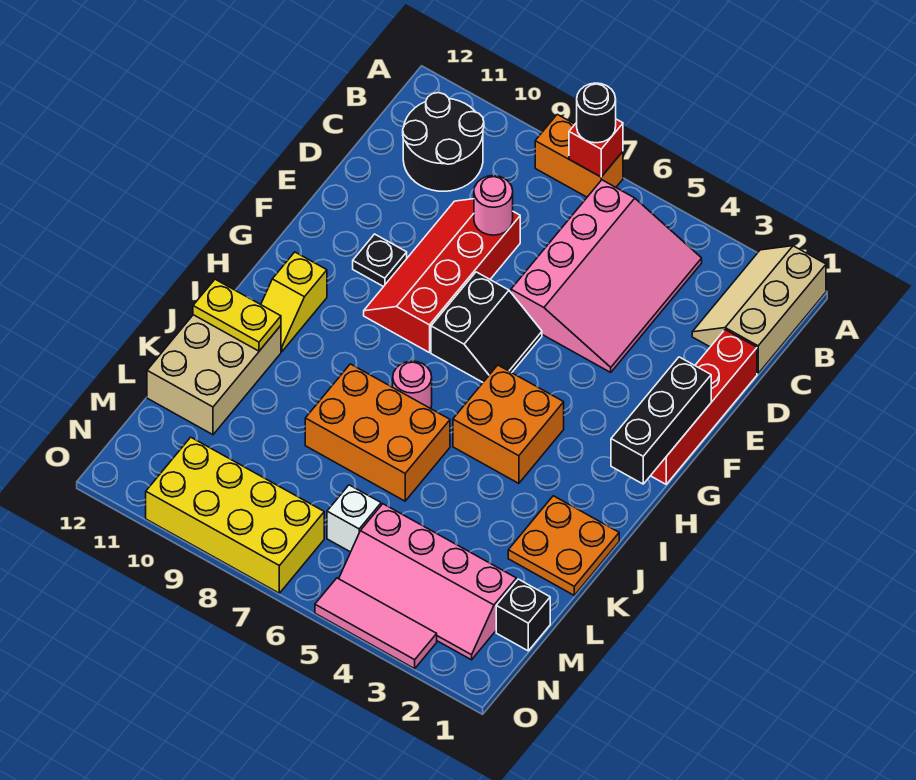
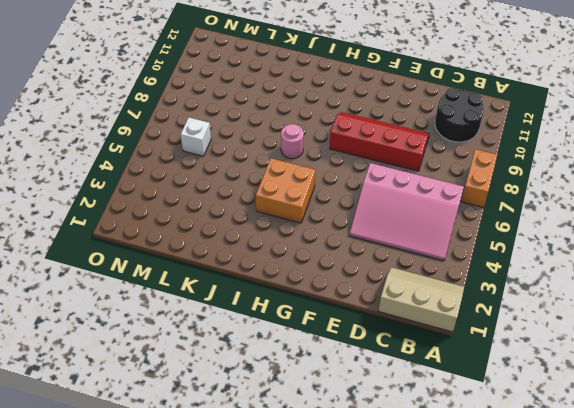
none -> red brick D1:G1 level 1
none -> black slope F6:G7 level 1 top 7
none -> black plate F10 level 1

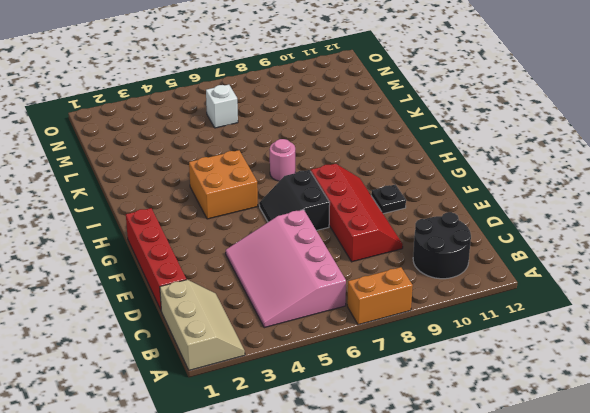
none -> yellow slope H11:I11 level 1 top H
none -> orange plate J1:K2 level 1
none -> orange brick J6:K8 level 1

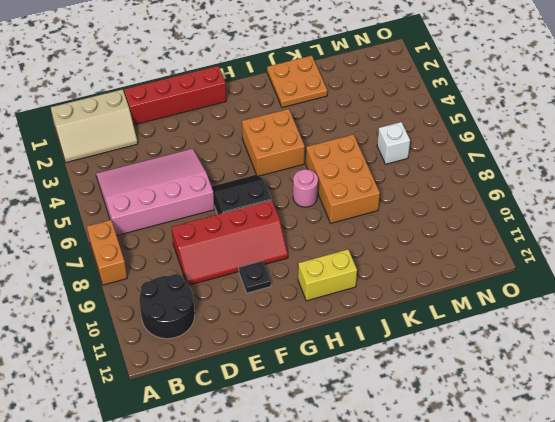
yellow brick H11:I11 level 1 -> yellow slope H11:I11 level 1 top H
none -> tan brick J11:L12 level 1
none -> black brick M1 level 1
none -> pink slope M2:N5 level 1 top M

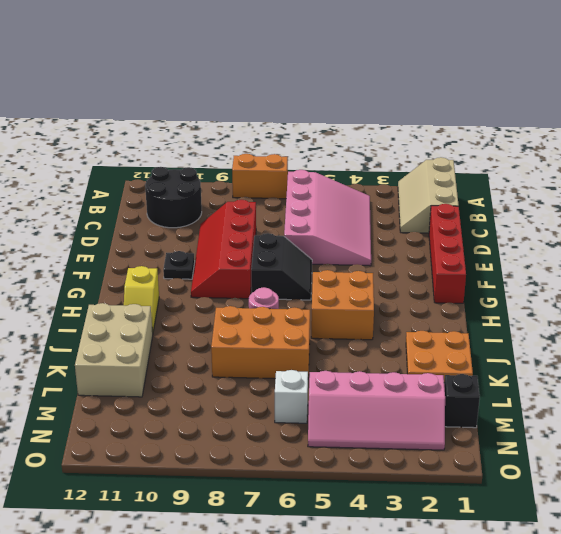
none -> yellow brick N7:O10 level 1
none -> pink tile O3:O5 level 1
none -> red brick A7 level 2

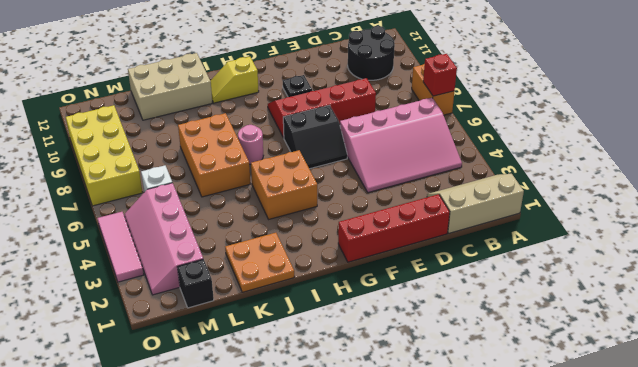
none -> pink round brick D8 level 2
none -> black brick F1:H1 level 2
none -> yellow plate J11:J12 level 2

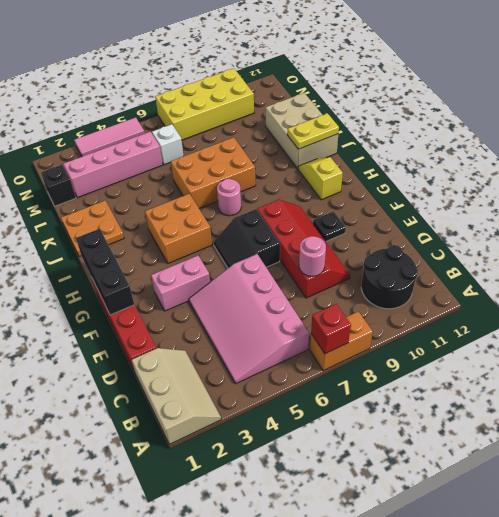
pink brick F3:F4 level 1 -> none
none -> black round brick A7 level 3

